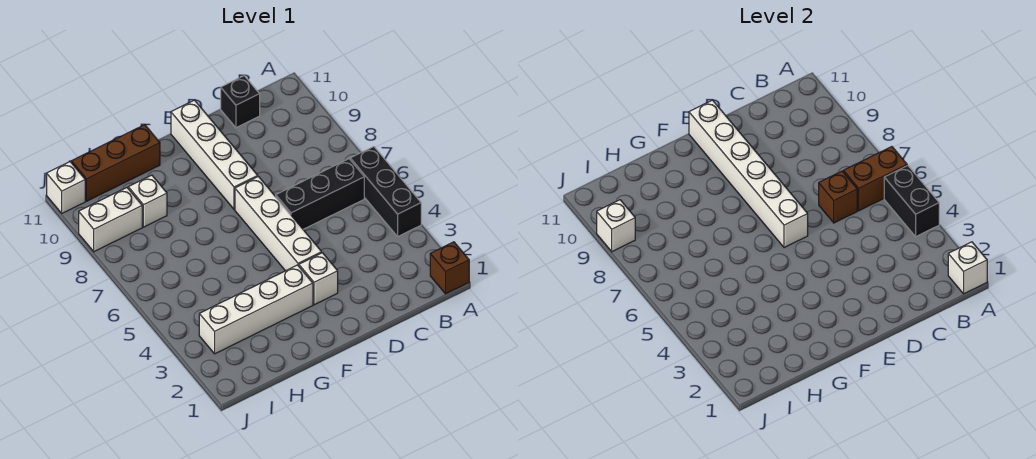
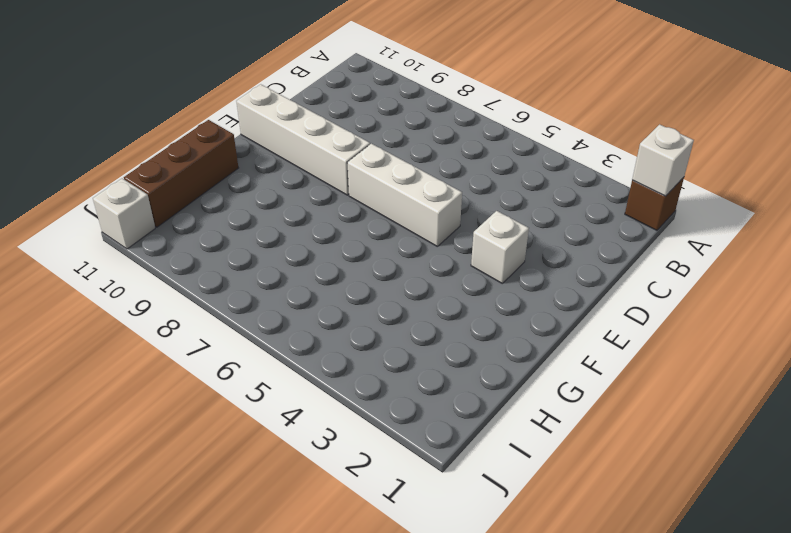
white brick E5:E7 level 1 -> white brick E4:E7 level 1
none -> black brick A4:A6 level 1
none -> black brick B6:D6 level 1
none -> black brick C11 level 1

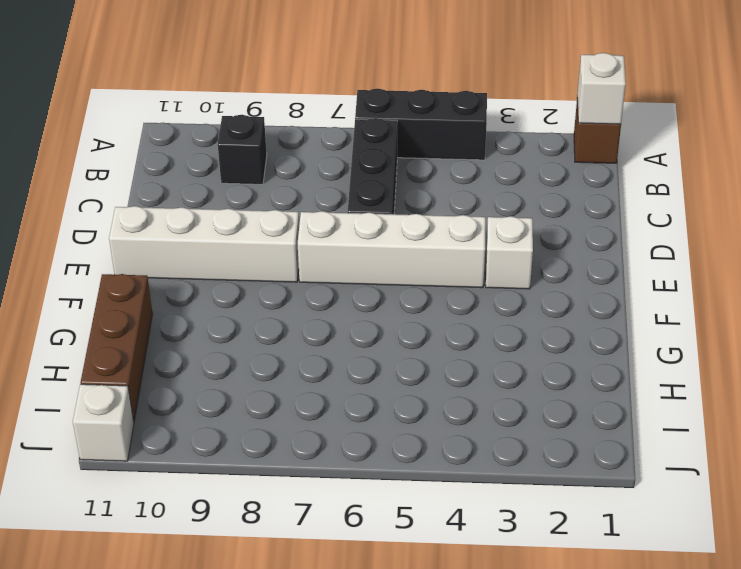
black brick B9 level 1 -> black brick C11 level 1
none -> white brick F3:I3 level 1
none -> white brick H9 level 1
none -> white brick I9:J9 level 1

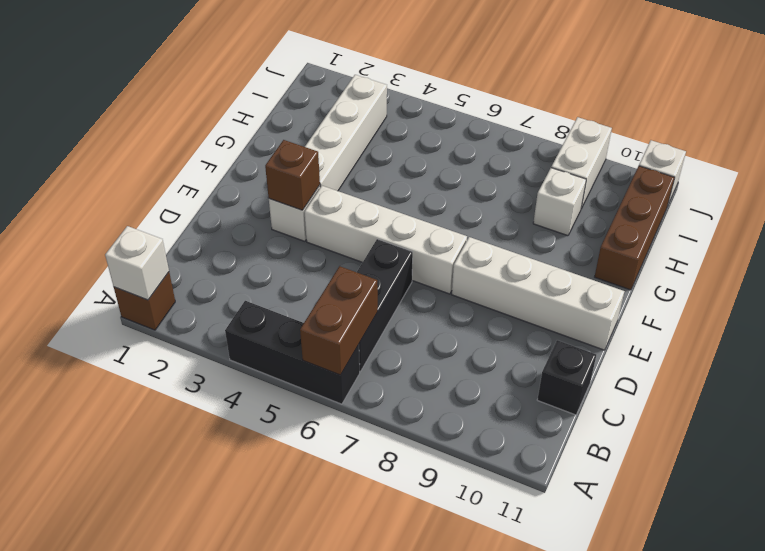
brown brick E3 level 2 -> brown brick C6 level 2
none -> black brick A4:A5 level 2
none -> white brick E6:E11 level 2
none -> white brick J9 level 2

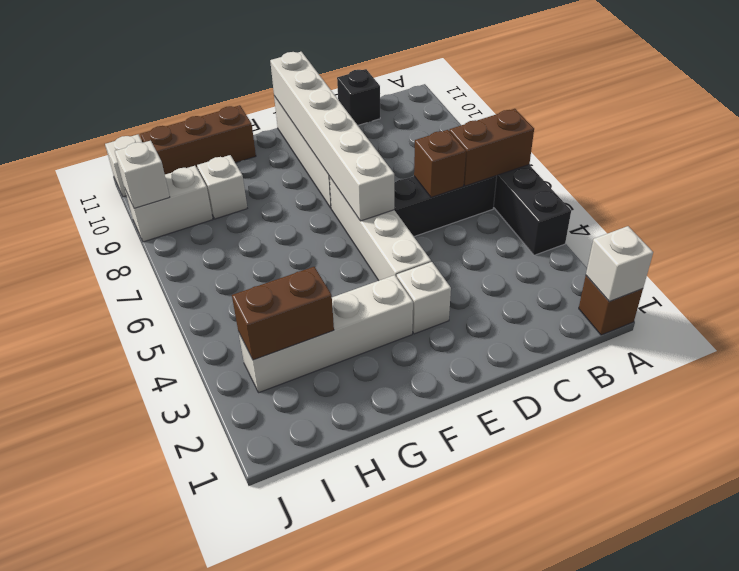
brown brick H3:I3 level 2 -> none
none -> black brick A4:A5 level 2

